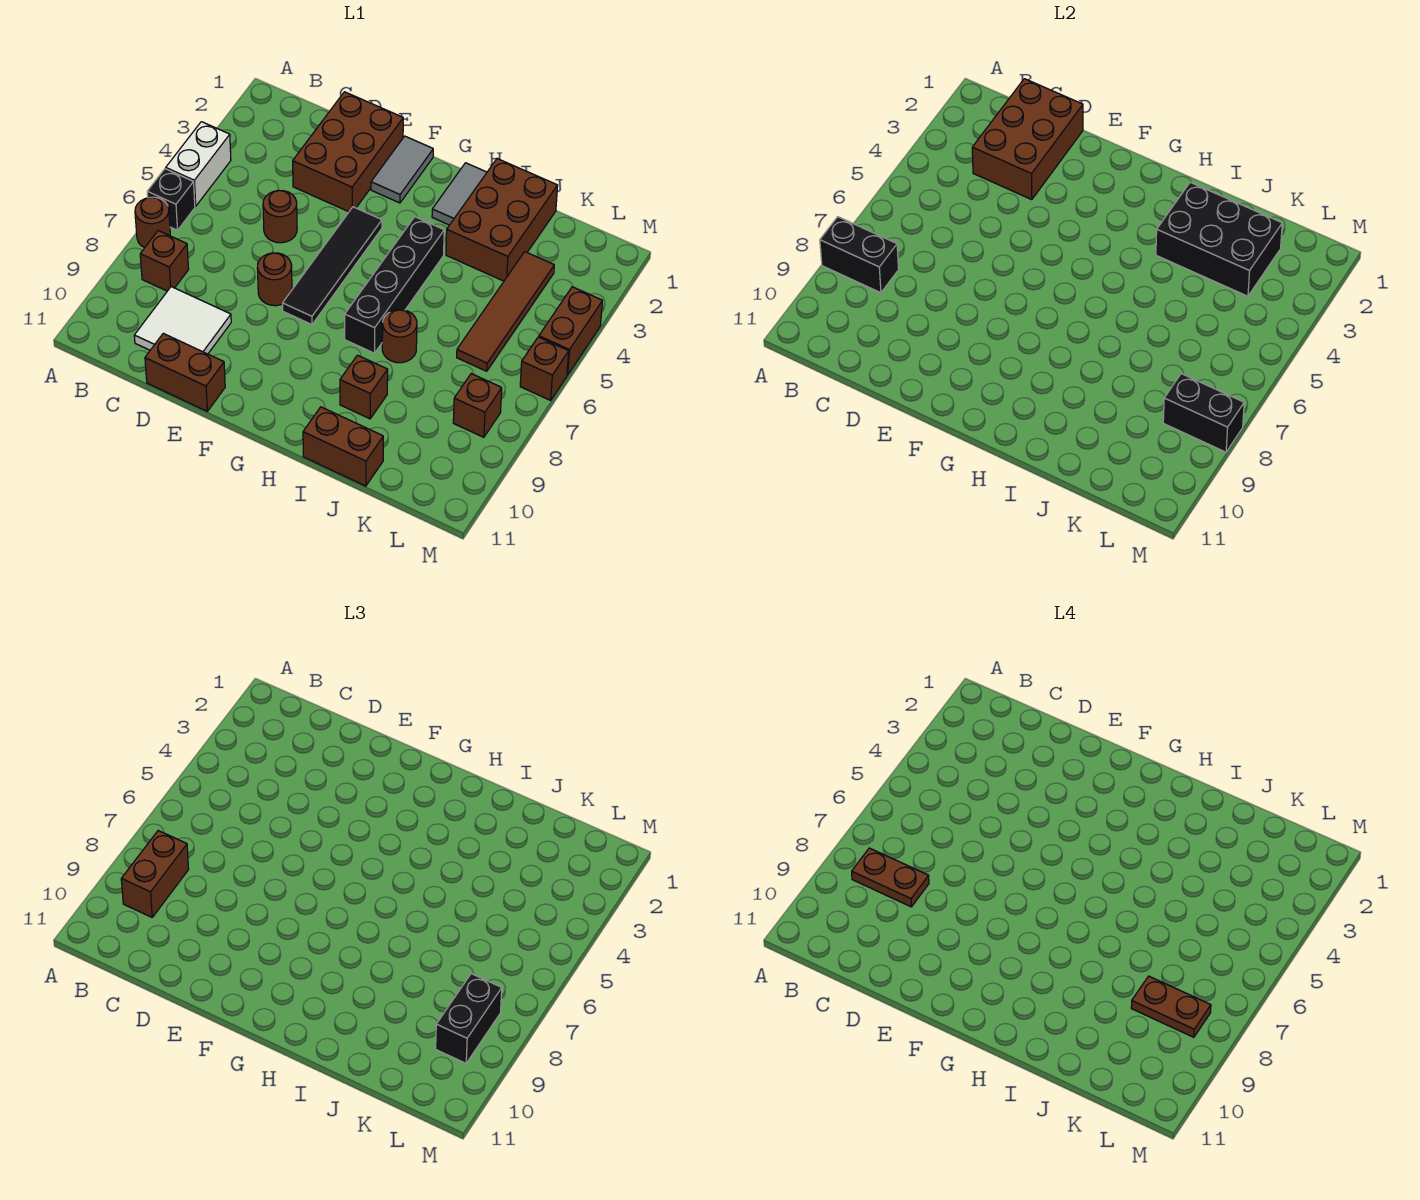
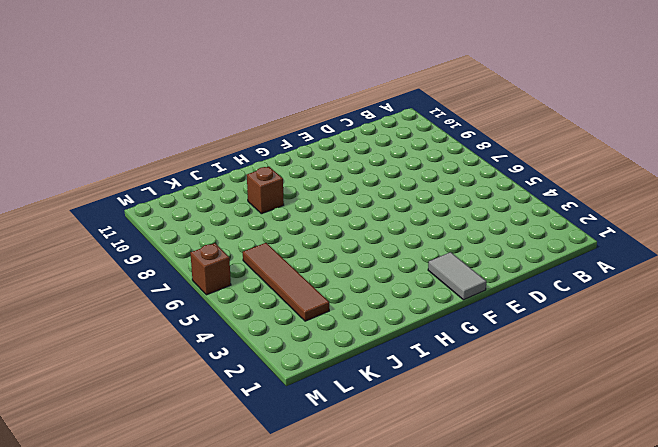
none -> white brick A4:A5 level 1
none -> black brick A6 level 1
none -> brown round brick A7 level 1

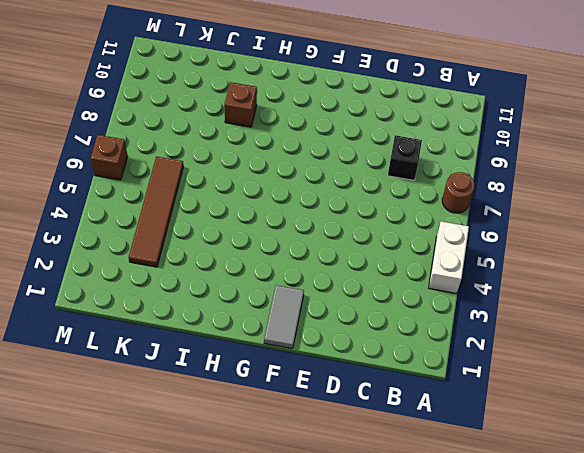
black brick C8 level 1 -> black brick A6 level 1
none -> brown brick B8 level 1
none -> white tile C9:D10 level 1
none -> brown brick D1:E3 level 1

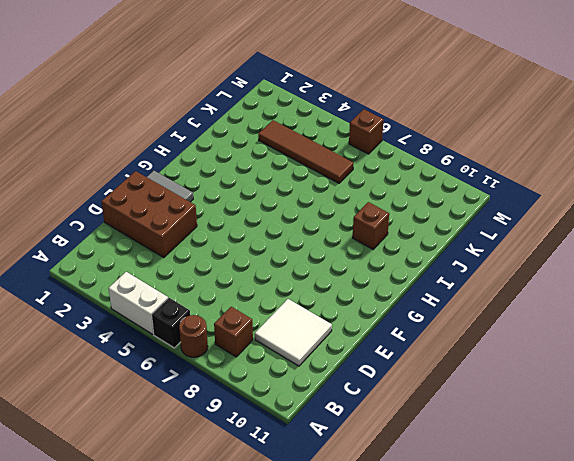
none -> brown round brick D5 level 1
none -> brown brick D11:E11 level 1
none -> brown round brick E7 level 1

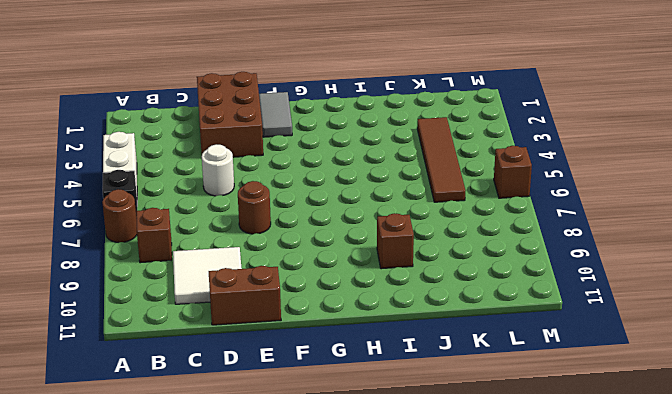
white round brick D5 level 1 -> brown round brick D5 level 1
none -> black tile F4:F7 level 1
none -> grey tile H1:H2 level 1
none -> black brick H4:H7 level 1

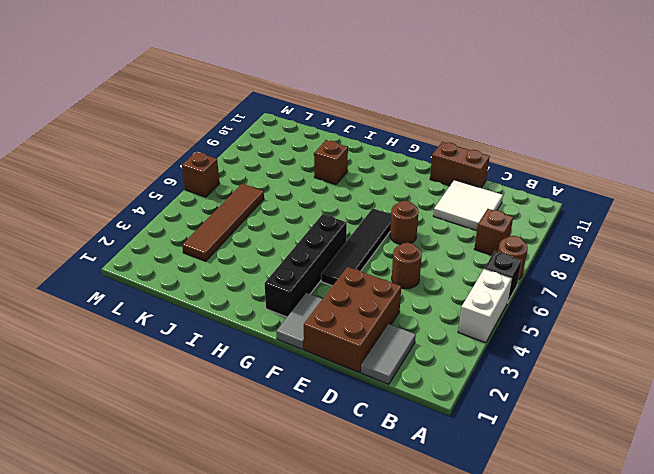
grey tile C1:C2 level 1 -> grey tile H1:H2 level 1
black brick G2:G5 level 1 -> black brick H4:H7 level 1
none -> brown brick I1:J3 level 1
none -> brown round brick I7 level 1
none -> brown brick I11:J11 level 1

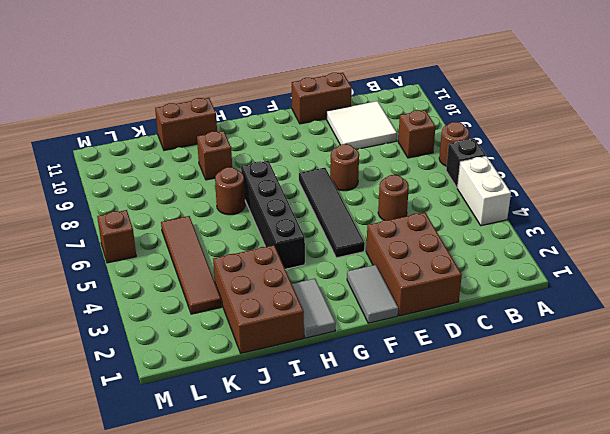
none -> brown brick L8 level 1
none -> brown brick M4:M5 level 1
none -> black brick A8:B8 level 2

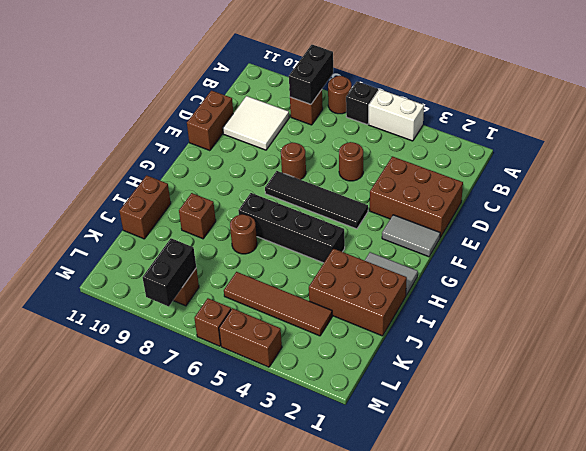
none -> brown brick C1:D3 level 2
none -> black brick I2:K3 level 2
none -> brown brick B8:B9 level 3

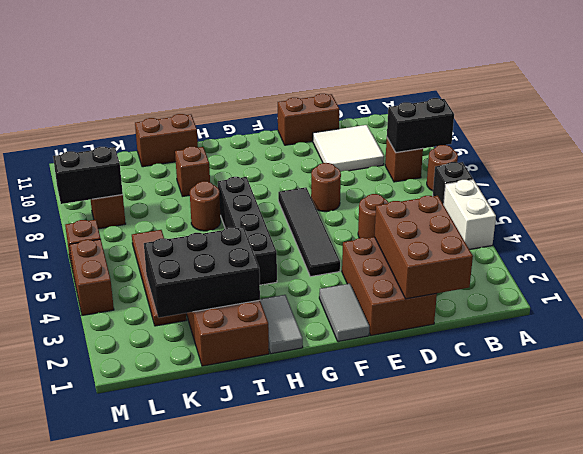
none -> brown brick B8:B9 level 3
none -> black brick L8:L9 level 3
none -> brown plate B8:C8 level 4

